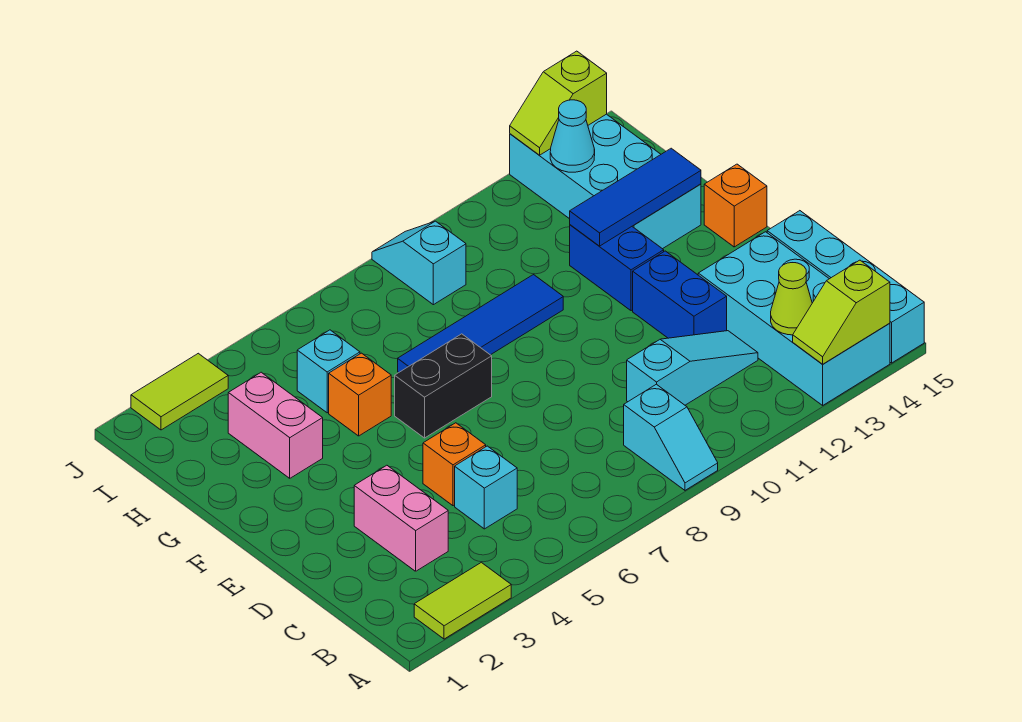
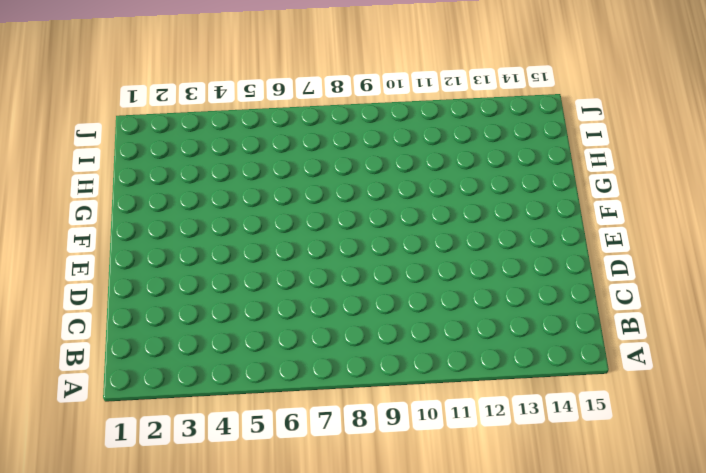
none -> lime tile A2:A3 level 1
none -> cyan slope A9:B9 level 1 top B
none -> cyan brick A13:D14 level 1

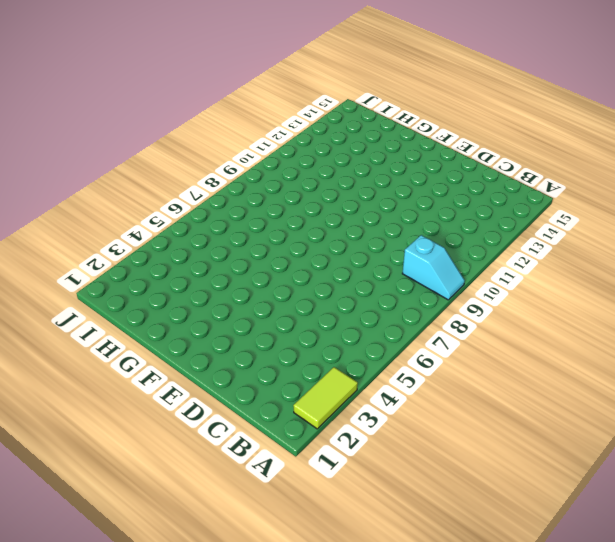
none -> cyan brick A13:D14 level 1
none -> cyan brick A15:D15 level 1
none -> pink brick C3:D3 level 1

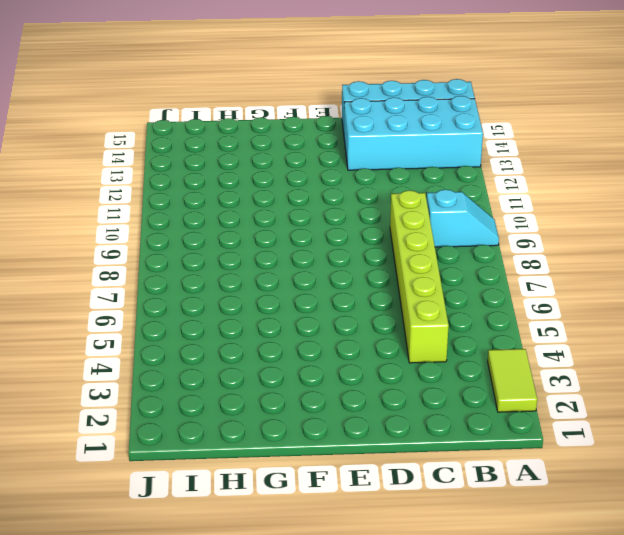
lime brick C4:C9 level 1 -> cyan brick C5 level 1
none -> pink brick C3:D3 level 1
none -> cyan slope C10:C12 level 1 top 10
none -> orange brick D5 level 1

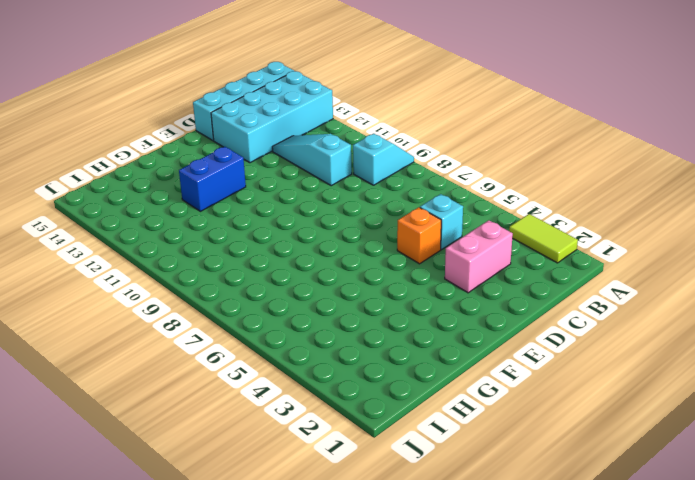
none -> blue brick D12:E12 level 1
none -> black brick F6:F7 level 1
none -> orange brick F15 level 1

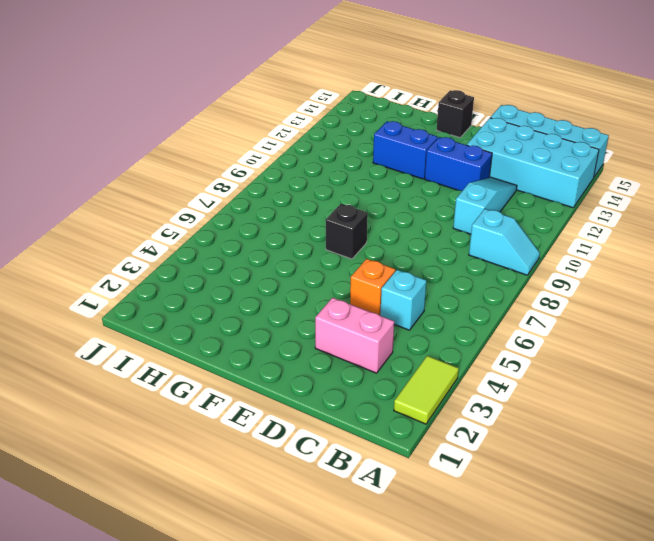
black brick F7 level 1 -> black brick F6:F7 level 1
black brick F15 level 1 -> orange brick F15 level 1
none -> pink brick G3:H3 level 1
none -> orange brick G5 level 1
none -> blue tile G7:G10 level 1

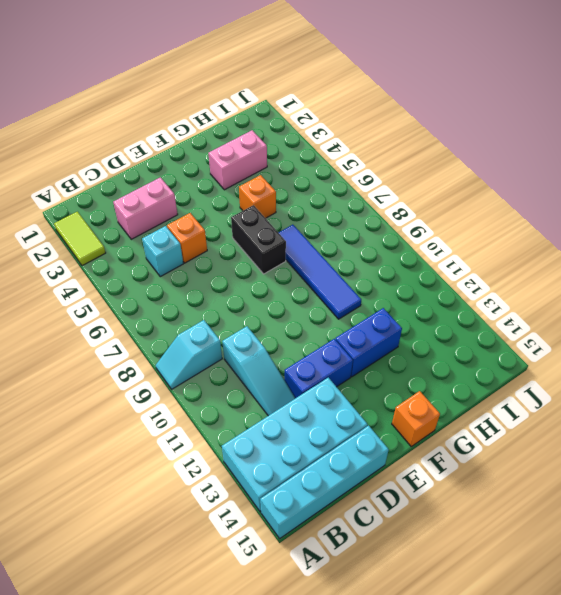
none -> cyan brick G13:J14 level 1
none -> cyan brick H5 level 1
none -> cyan slope I9:J9 level 1 top I

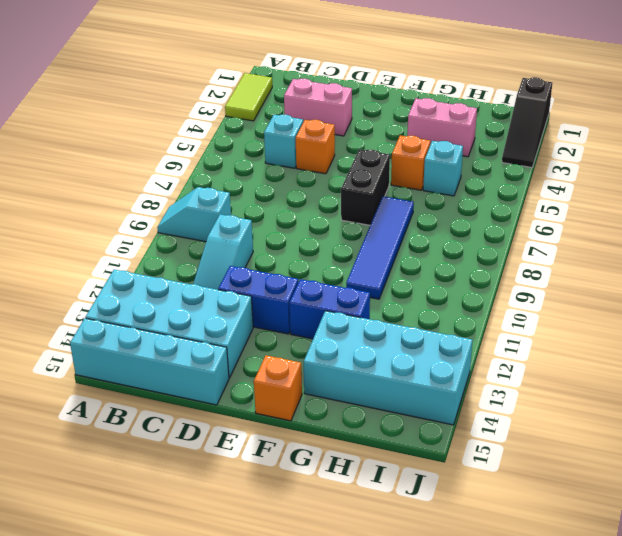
black slope J1:J3 level 1 top 1 -> lime tile J2:J3 level 1
none -> cyan slope I9:J9 level 1 top I
none -> lime slope A13:A14 level 2 top 14
none -> lime cone B13 level 2

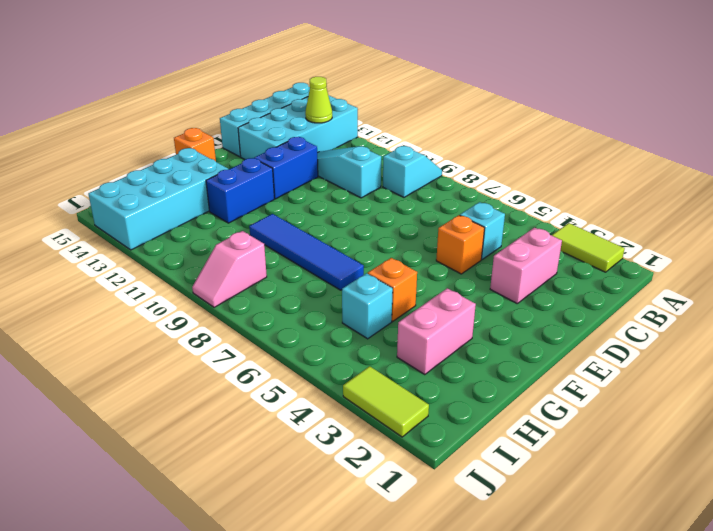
pink slope I9:J9 level 1 top I -> cyan slope I9:J9 level 1 top I
none -> black brick F6:F7 level 1
none -> lime slope A13:A14 level 2 top 14
none -> blue tile G12:G14 level 2

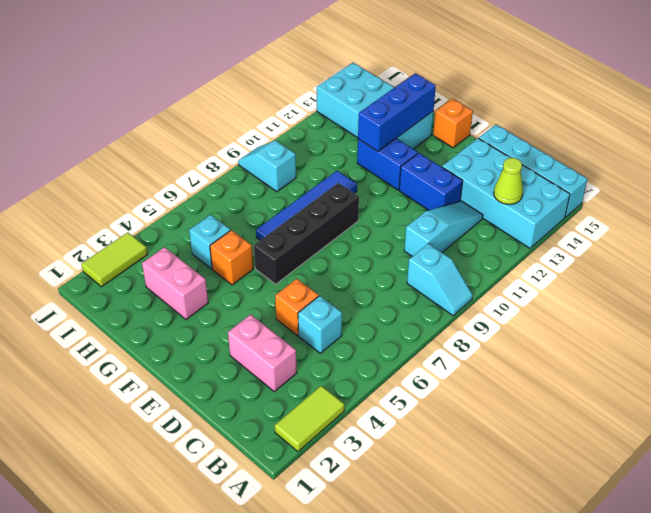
black brick F6:F9 level 1 -> black brick F6:F7 level 1
blue brick G12:G14 level 2 -> blue tile G12:G14 level 2
none -> lime slope A13:A14 level 2 top 14
none -> cyan cone I13 level 2
none -> lime slope J13:J14 level 2 top 14

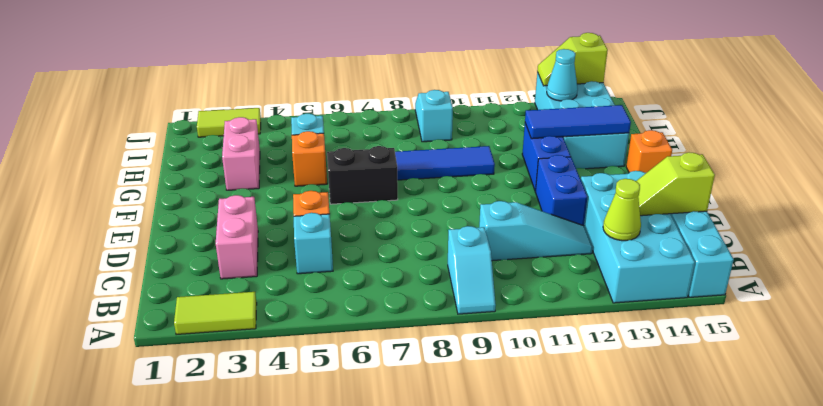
lime slope C14:C15 level 2 top 15 -> lime slope A13:A14 level 2 top 14

